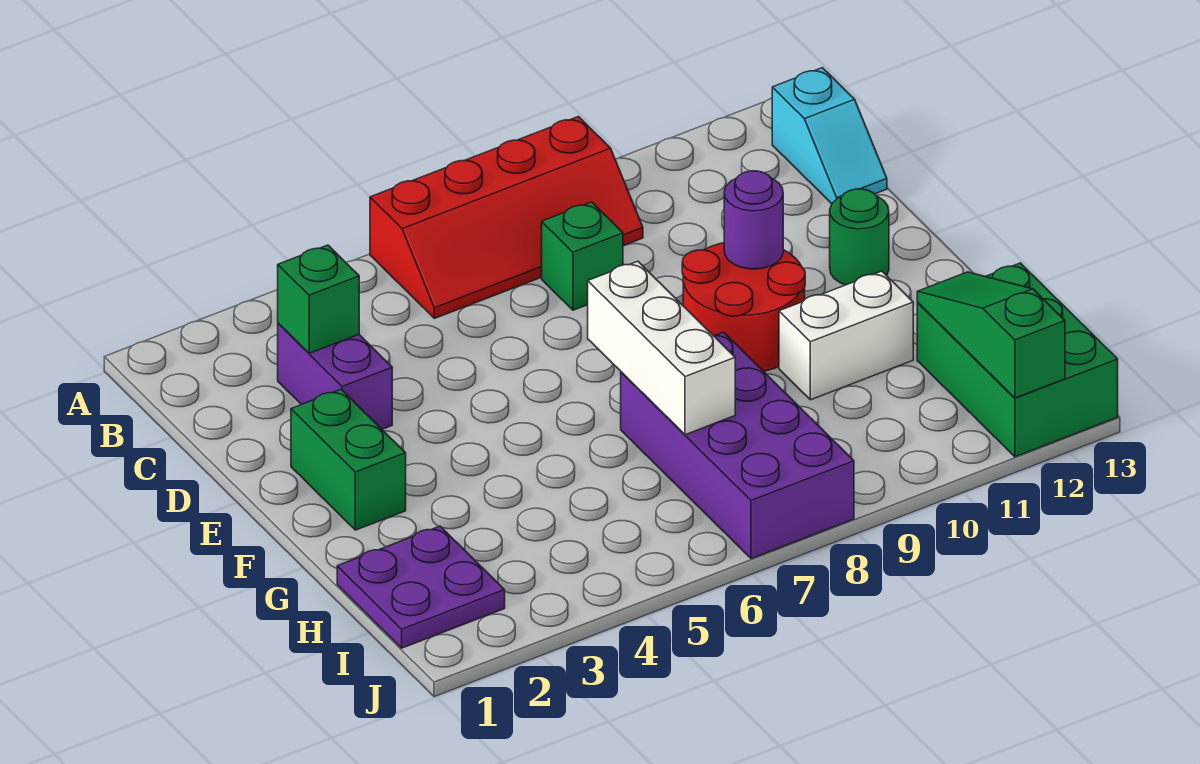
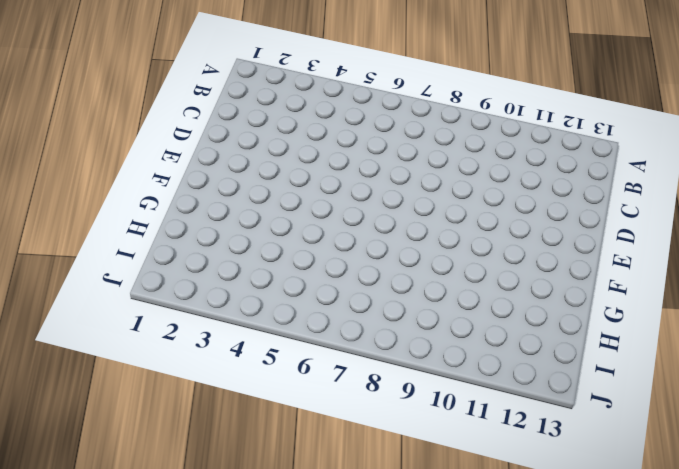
none -> red slope A6:B9 level 1 top A
none -> cyan slope B13:C13 level 1 top B
none -> purple brick C3:D3 level 1

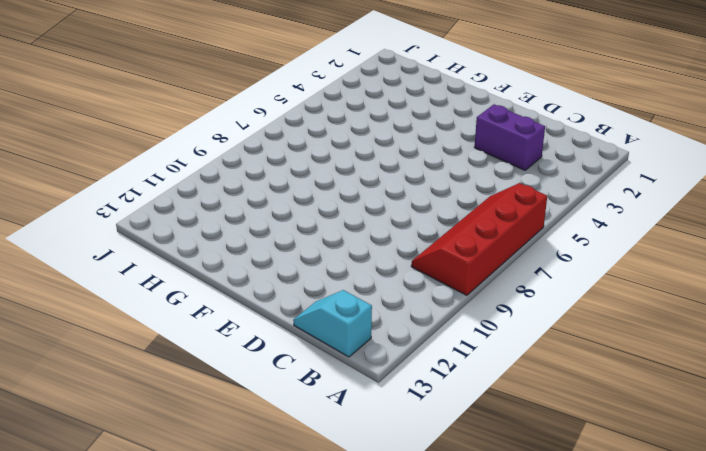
none -> green brick C8 level 1
none -> green brick E2:F2 level 1
none -> red round brick E9:F10 level 1

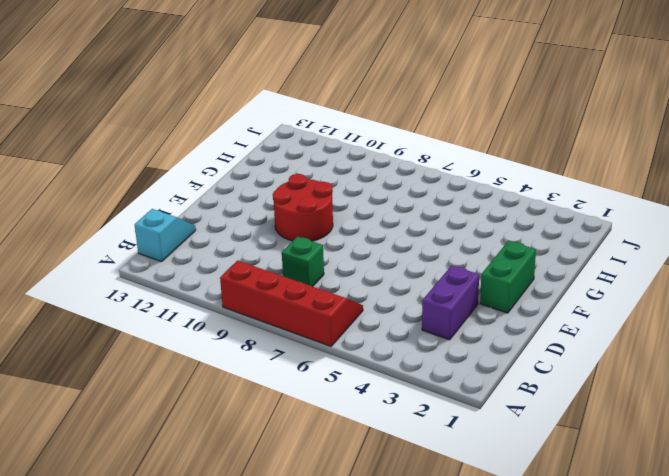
none -> green round brick E12 level 1
none -> purple brick G7:J8 level 1
none -> white brick G10:G11 level 1

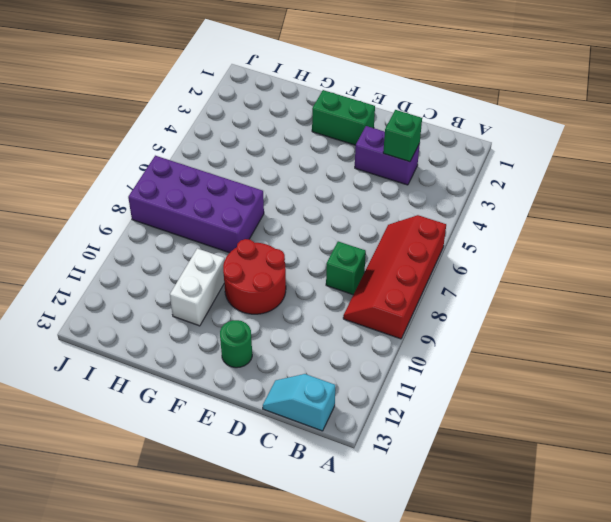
none -> purple plate H1:I2 level 1
none -> green brick H12:J13 level 1
none -> purple round brick E10 level 2

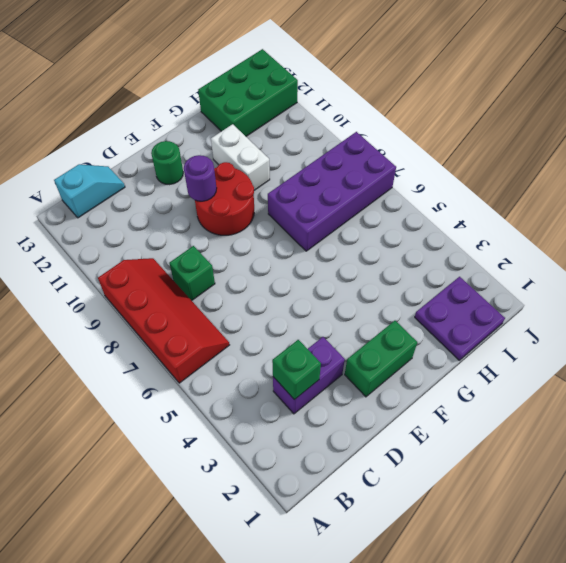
none -> white brick F7:H7 level 2
none -> green slope H12:J12 level 2 top J

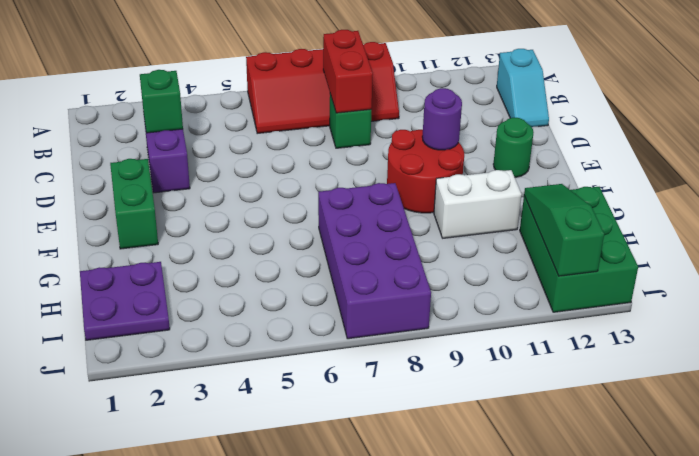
red brick B8:C8 level 2 -> none
none -> white brick F7:H7 level 2

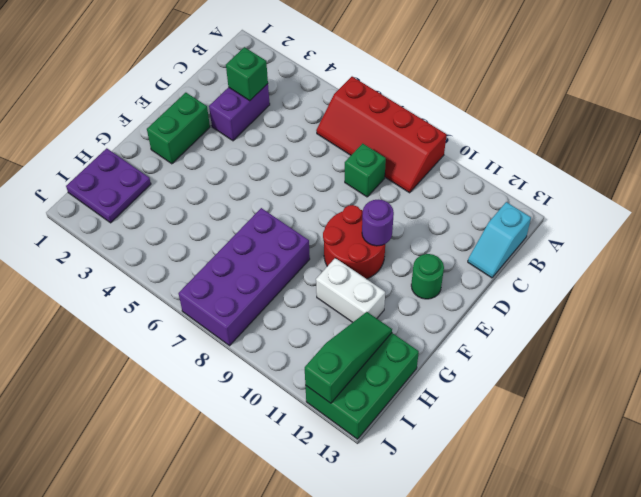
none -> white brick F7:H7 level 2

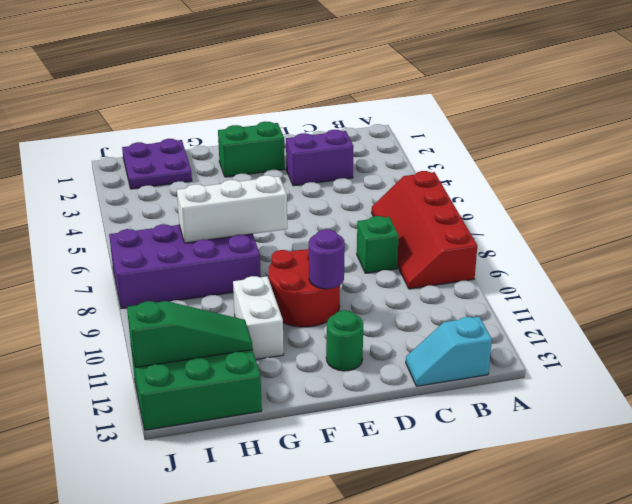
none -> green brick C3 level 2

